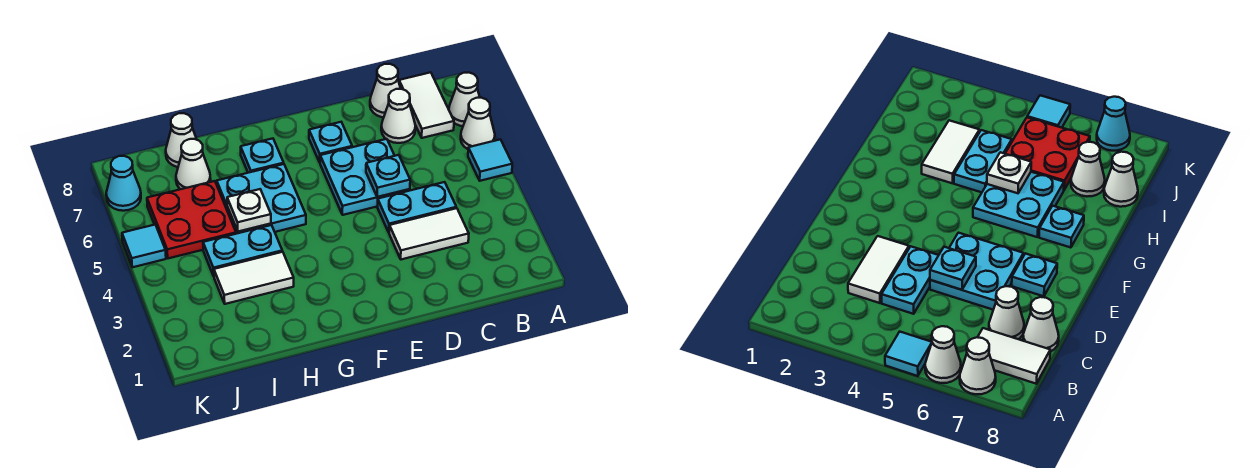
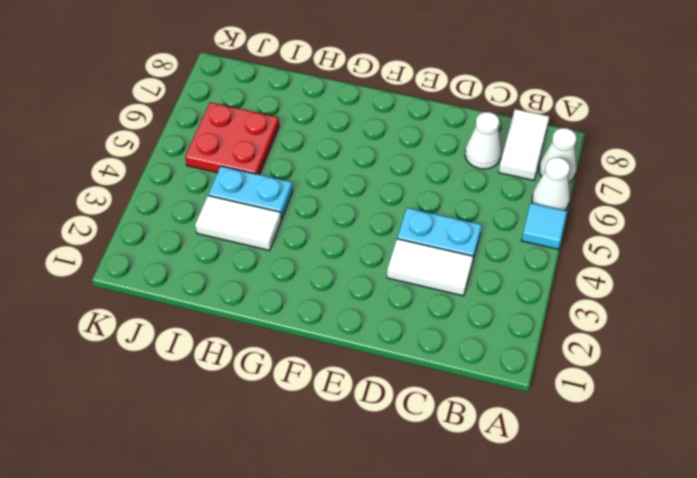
none -> white cone C8 level 1
none -> cyan plate D5:E6 level 1
none -> cyan plate E7 level 1

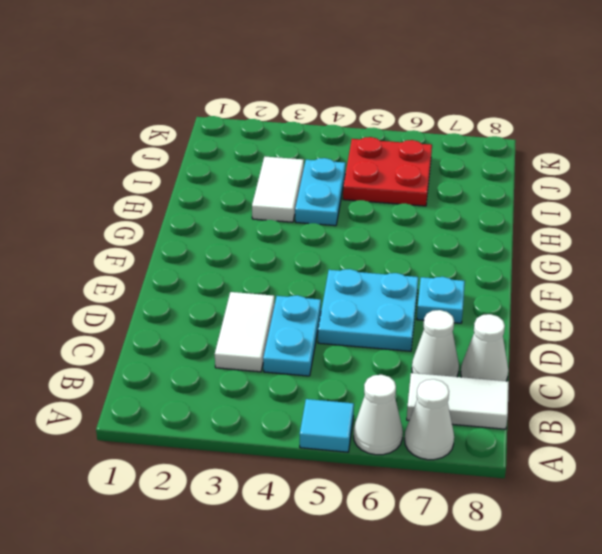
none -> cyan plate G5:H6 level 1
none -> cyan plate G7 level 1
none -> white cone I7 level 1

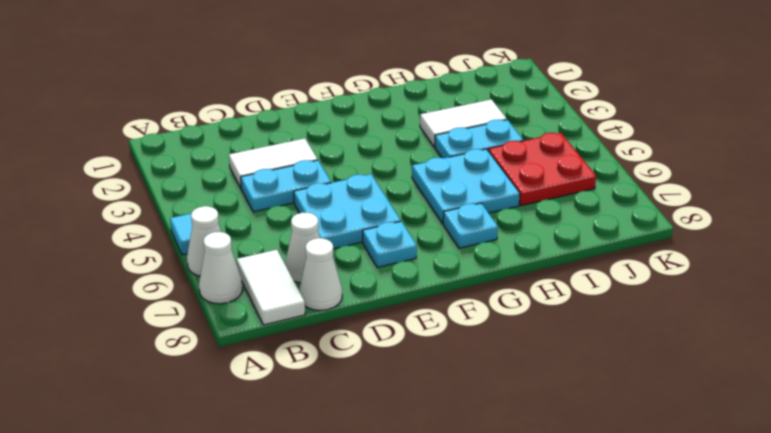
none -> white cone I7 level 1
none -> white cone I8 level 1
none -> cyan tile K5 level 1

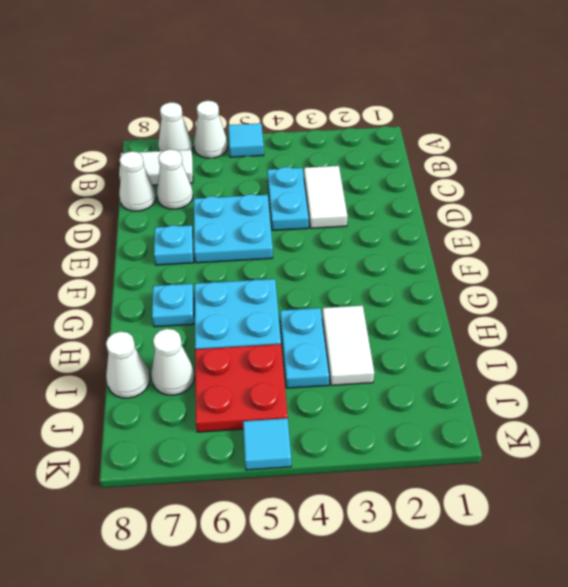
none -> cyan cone K7 level 1
none -> cyan plate D5 level 2
none -> white plate H5 level 2

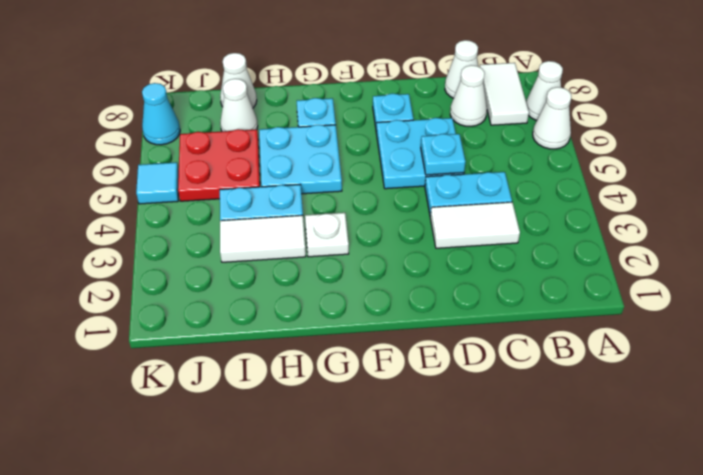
white plate G3 level 1 -> white plate H5 level 2
none -> cyan tile A5 level 1

